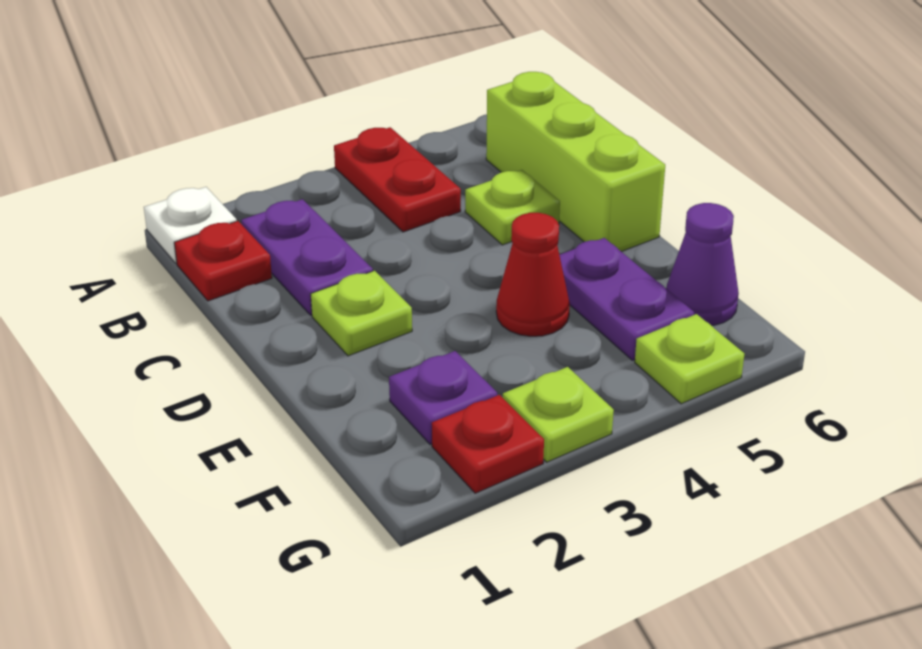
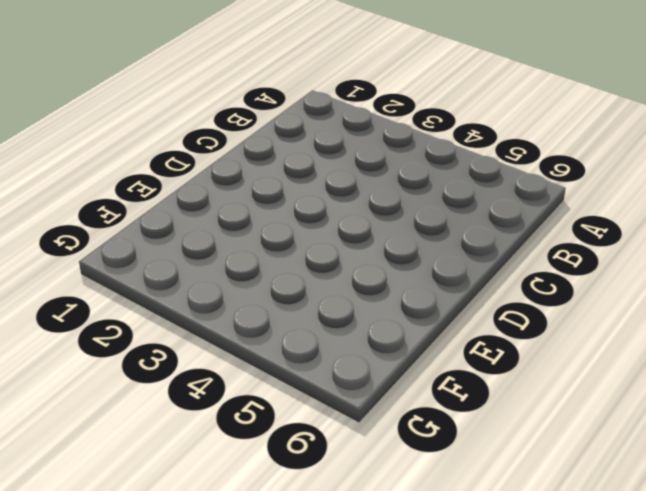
none -> white plate A1 level 1
none -> red plate A4:B4 level 1
none -> red plate B1 level 1

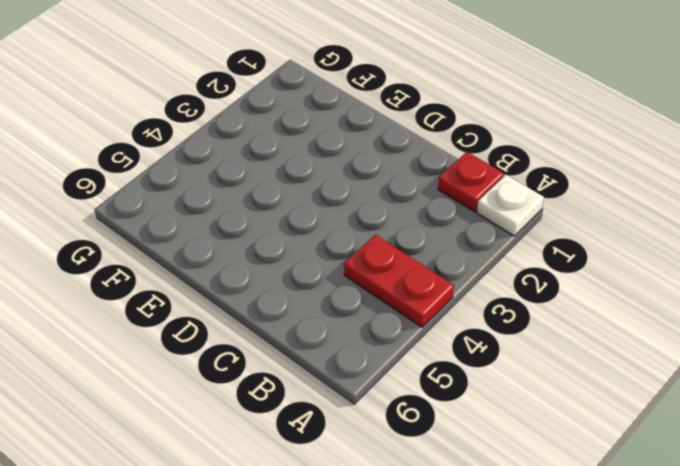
none -> purple plate B2:C2 level 1
none -> lime brick B6:D6 level 1
none -> lime plate C5 level 1

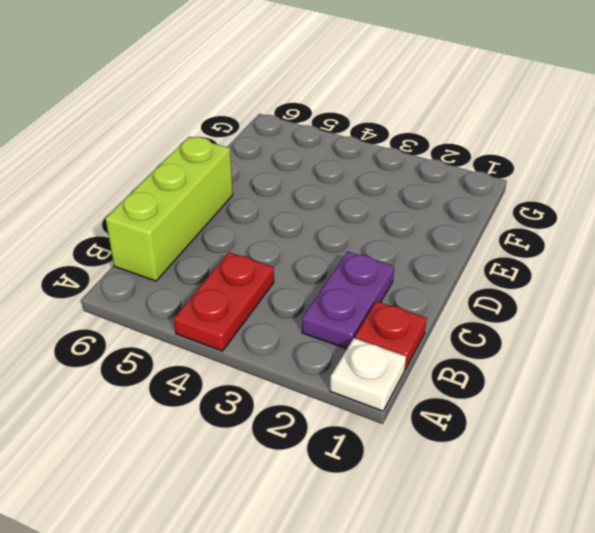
none -> lime plate C5 level 1
none -> lime plate D2 level 1
none -> red cone E4 level 1

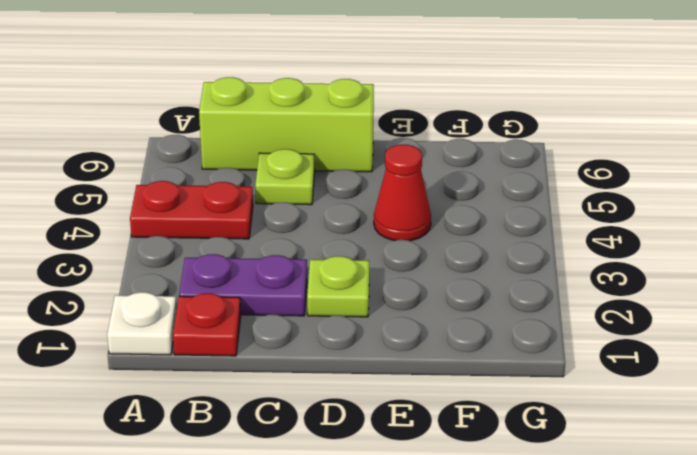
none -> purple plate E5:F5 level 1
none -> purple plate F2 level 1
none -> purple cone F6 level 1

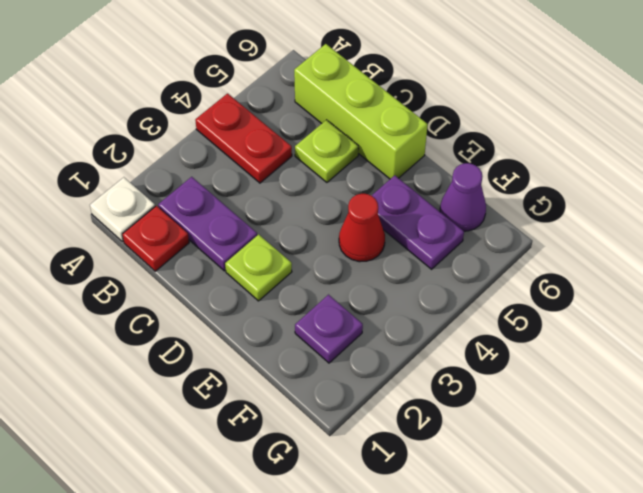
none -> red plate G2 level 1
none -> lime plate G3 level 1
none -> lime plate G5 level 1

